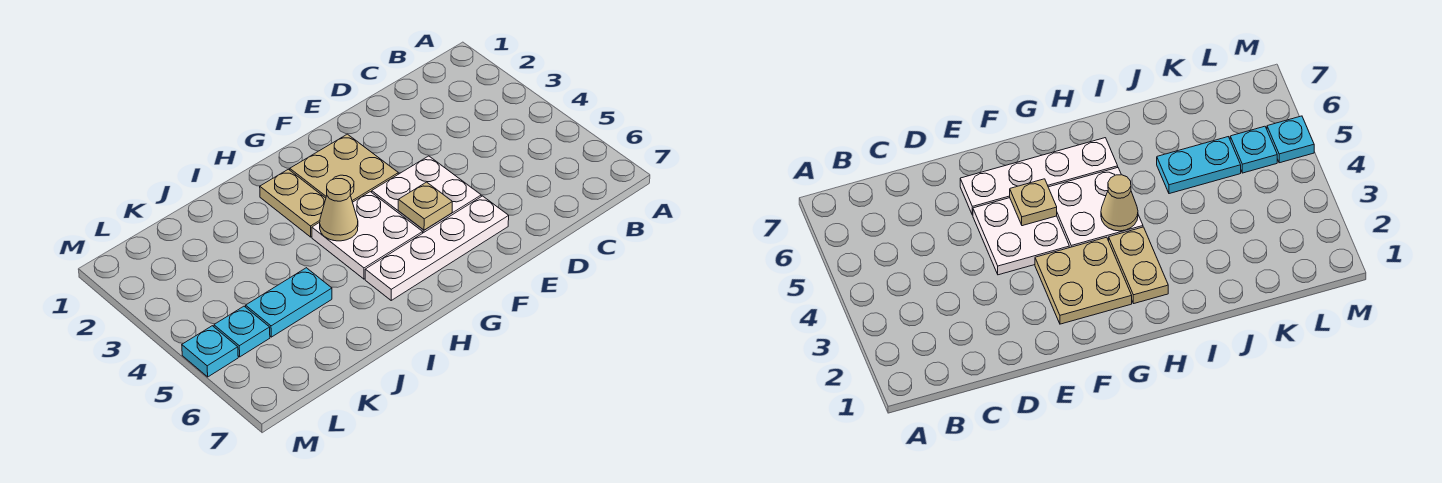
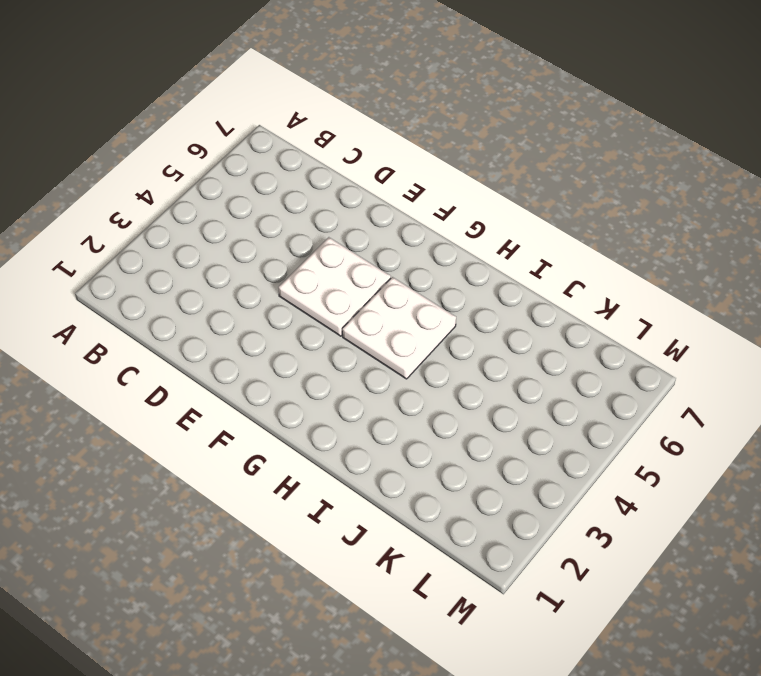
none -> white plate E6:H6 level 1
none -> tan plate F2:G3 level 1

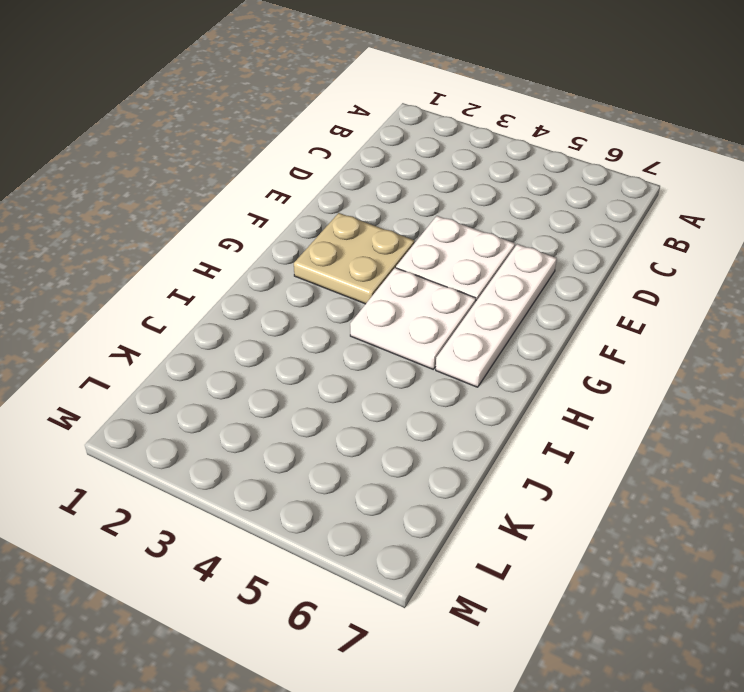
none -> tan plate H2:H3 level 1
none -> cyan plate J5:K5 level 1

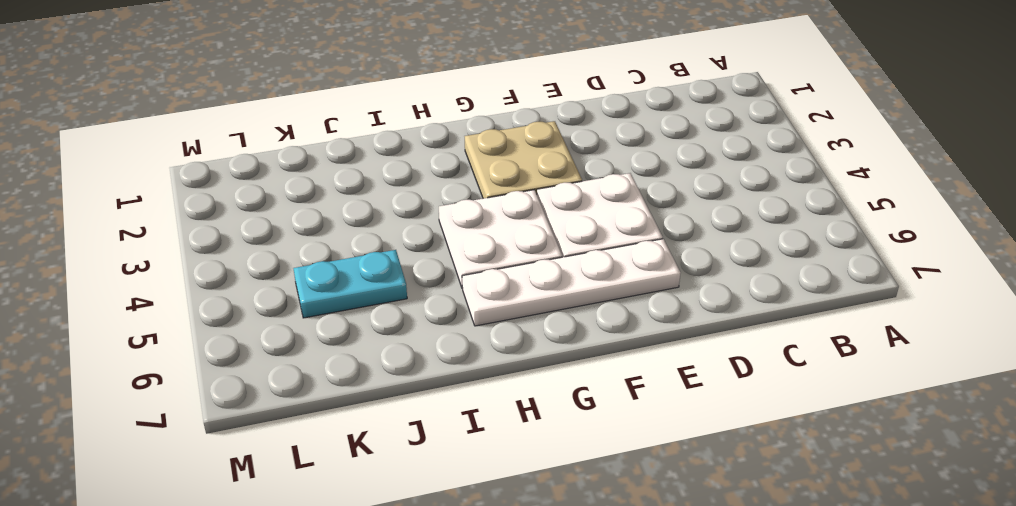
none -> tan plate H2:H3 level 1
none -> cyan plate L5 level 1

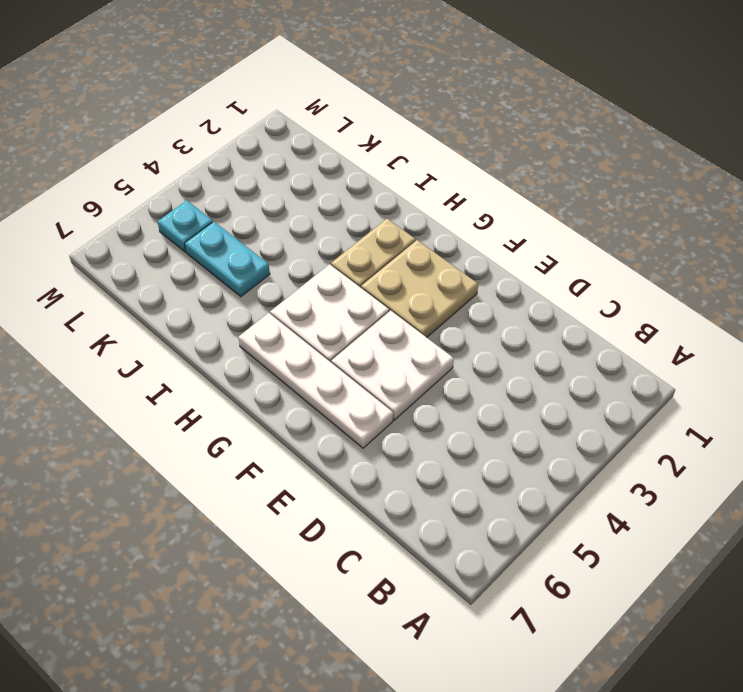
none -> cyan plate M5 level 1
none -> tan plate F5 level 2

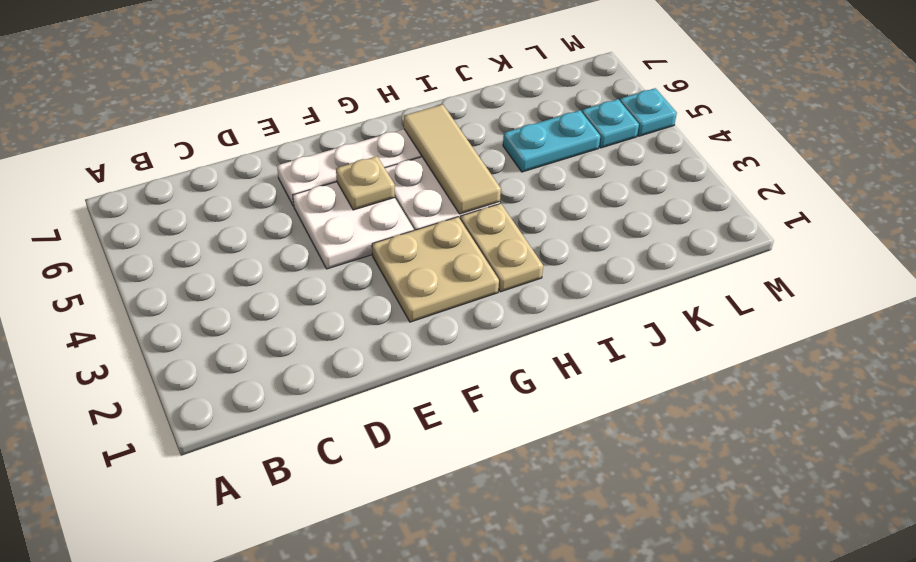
tan tile H4:H6 level 2 -> tan cone H4 level 2

